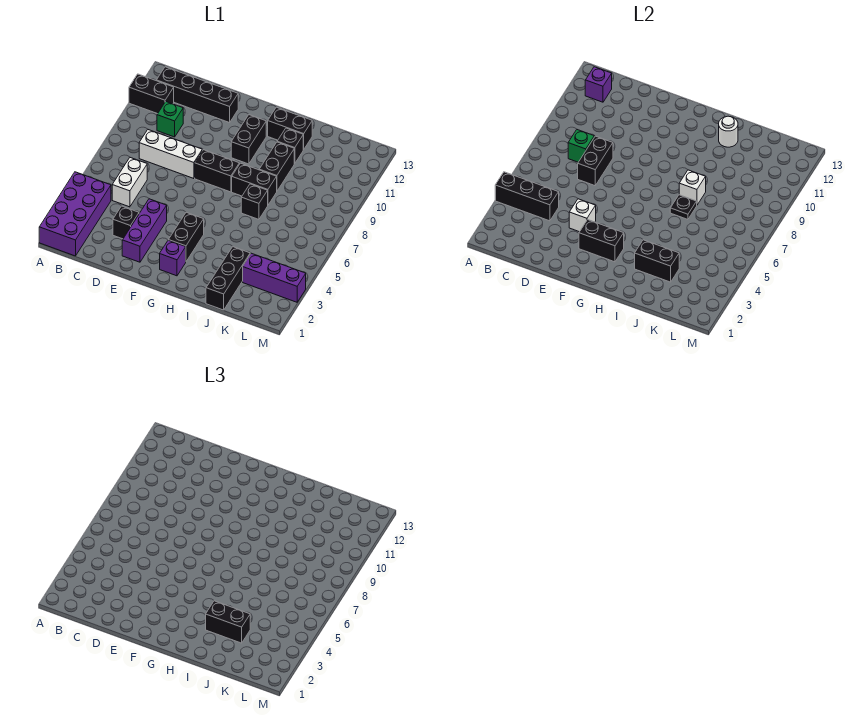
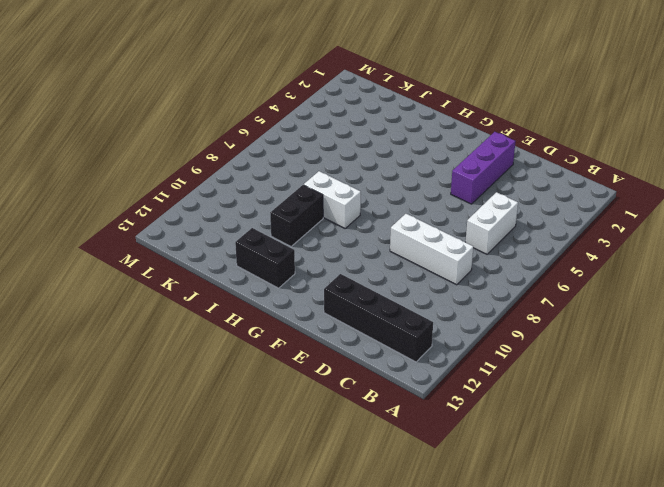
white brick H8:I8 level 1 -> black brick H8:I8 level 1
none -> purple brick A1:B4 level 1
none -> black brick A11:B11 level 1
none -> green brick C10 level 1
none -> black brick D3 level 1

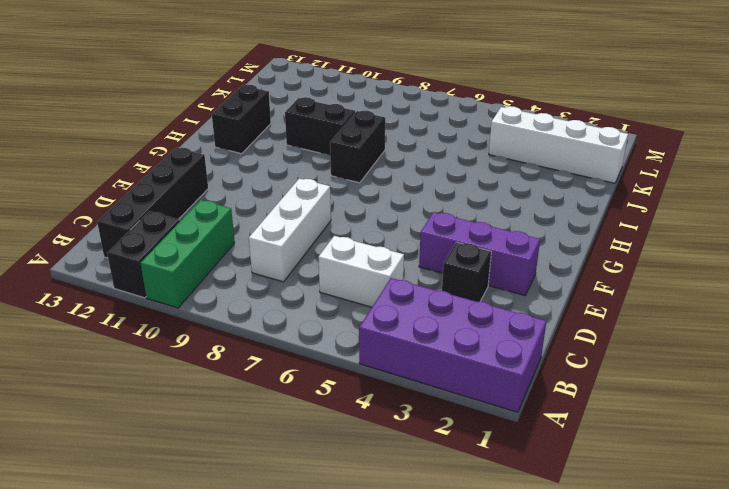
green brick A10:C10 level 1 -> green brick C10 level 1
white brick K1:K4 level 1 -> purple brick K3:M3 level 1
none -> black brick F8:G8 level 1
none -> purple brick G2 level 1
none -> black brick G3:G4 level 1
none -> black brick G10:G11 level 1

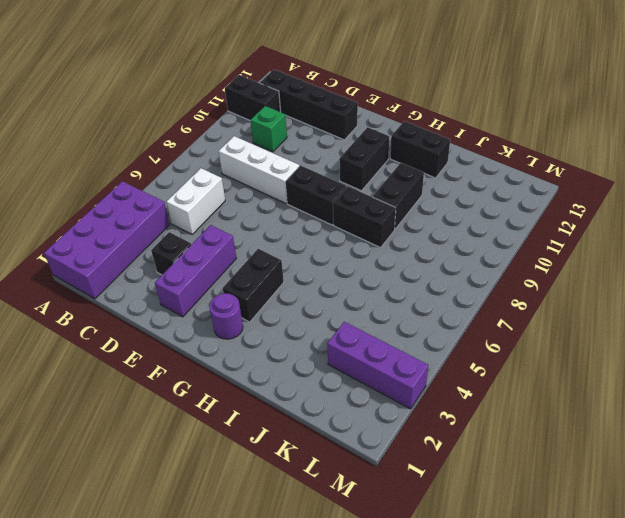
purple round brick G2 level 1 -> purple brick G2 level 1
none -> black brick I7 level 1
none -> black brick I11 level 1
none -> black brick J1:J3 level 1
none -> black brick A4:C4 level 2

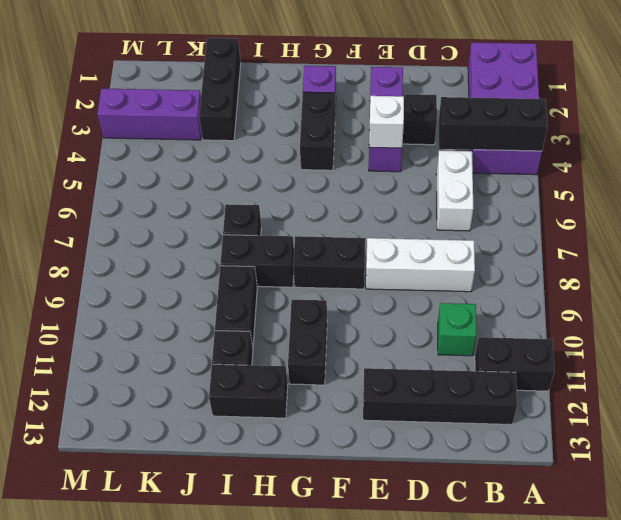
none -> purple brick B12 level 2
none -> green brick C8 level 2
none -> black brick D7:D8 level 2
none -> black brick F3:G3 level 2

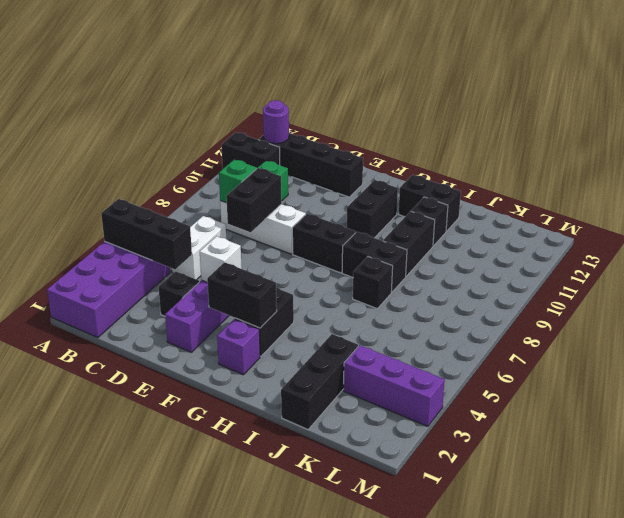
purple round brick B12 level 2 -> purple brick B12 level 2
none -> black brick I3:J3 level 2
none -> black plate I7 level 2
none -> white brick I8 level 2
none -> white round brick I12 level 2

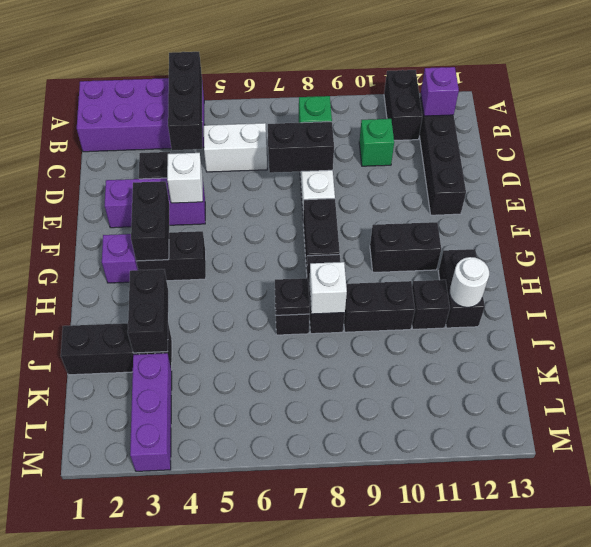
none -> black brick I3:J3 level 3

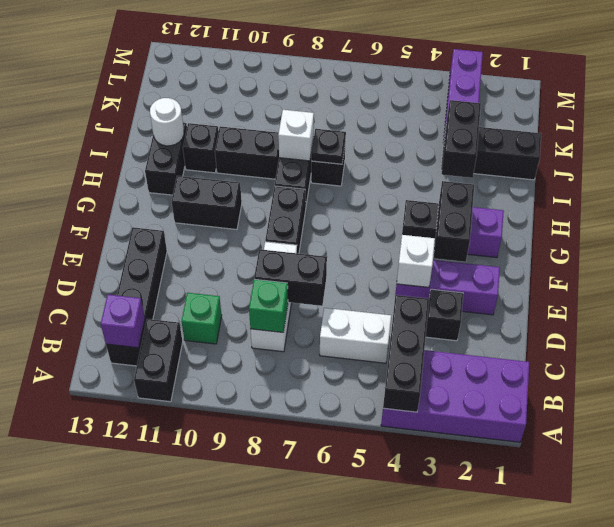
none -> black brick I3:J3 level 3

